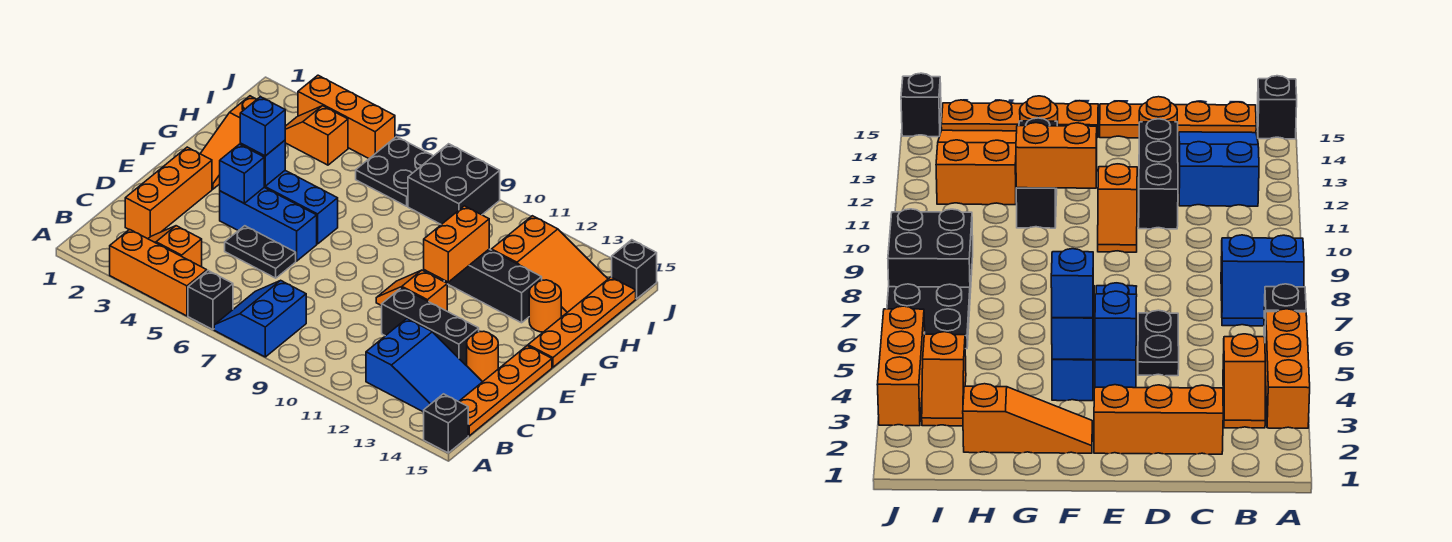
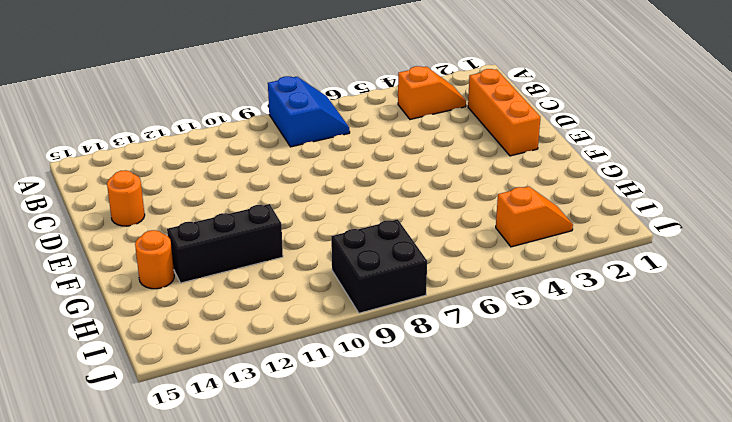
none -> orange brick A3:A5 level 1
none -> black brick A6 level 1
none -> black brick A15 level 1

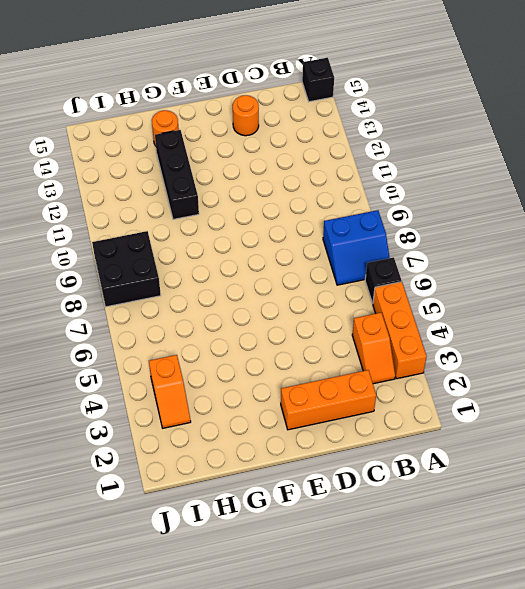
none -> blue slope B12:C14 level 1 top 12
none -> orange plate B15:E15 level 1
none -> black plate D5:D6 level 1

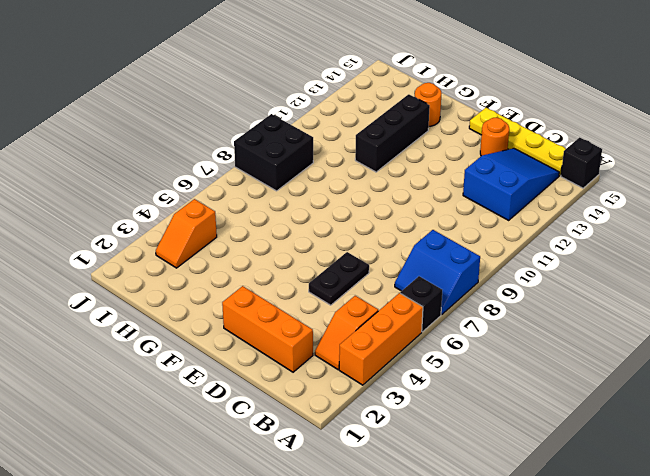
yellow plate B15:E15 level 1 -> orange plate B15:E15 level 1
none -> black brick D11:D13 level 1
none -> blue brick E4:E6 level 1
none -> orange slope E10:E11 level 1 top 11

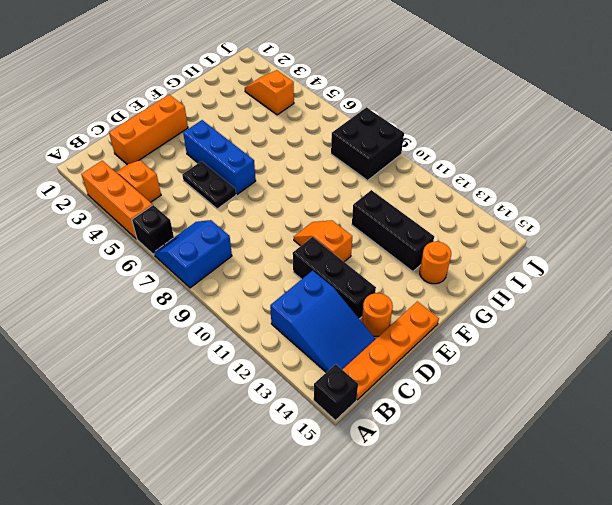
none -> orange slope F2:H2 level 1 top H
none -> blue brick F4:F6 level 1
none -> orange plate F15:I15 level 1

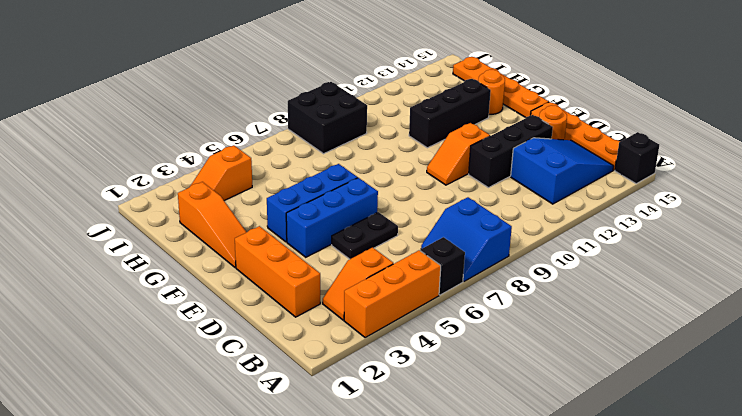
none -> orange slope H12:I14 level 1 top 12
none -> black plate I6:J7 level 1
none -> orange brick J3:J5 level 1

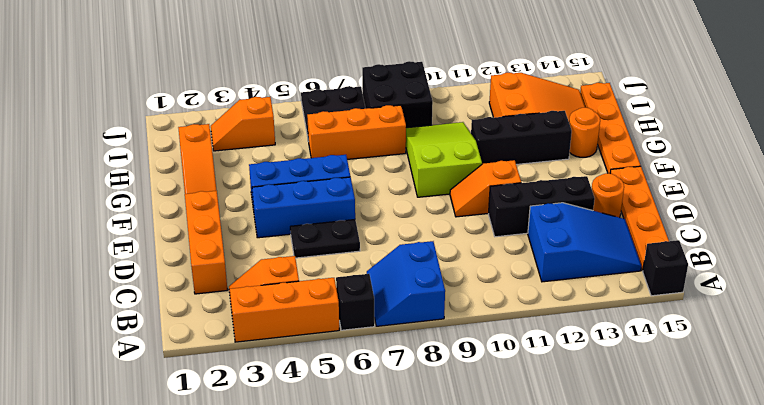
lime slope F9:H10 level 1 top F -> none
orange brick H6:H8 level 1 -> orange brick J3:J5 level 1
none -> black brick J15 level 1
none -> blue brick E4 level 2
none -> blue brick F4 level 2

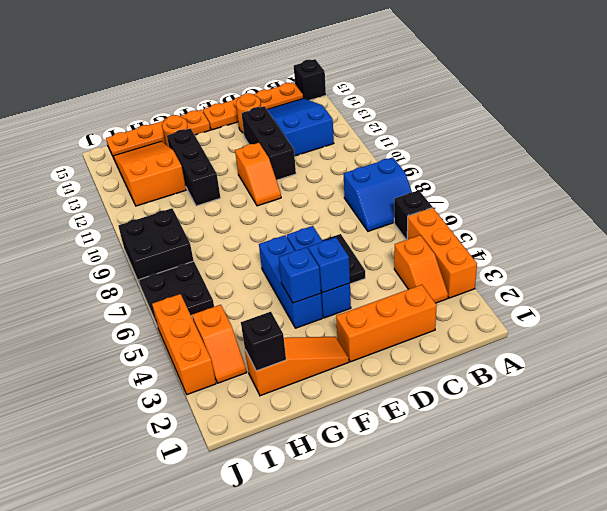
black brick H2 level 2 -> black brick J15 level 1
none -> orange brick F11:G11 level 2
none -> blue brick F4 level 3

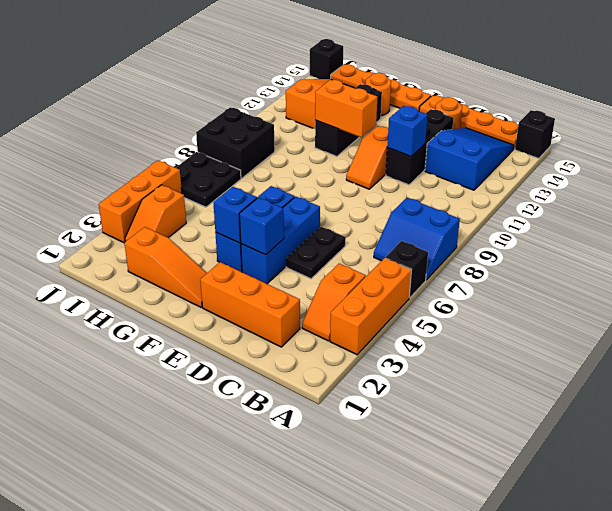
blue brick D11 level 2 -> blue brick F4 level 3

